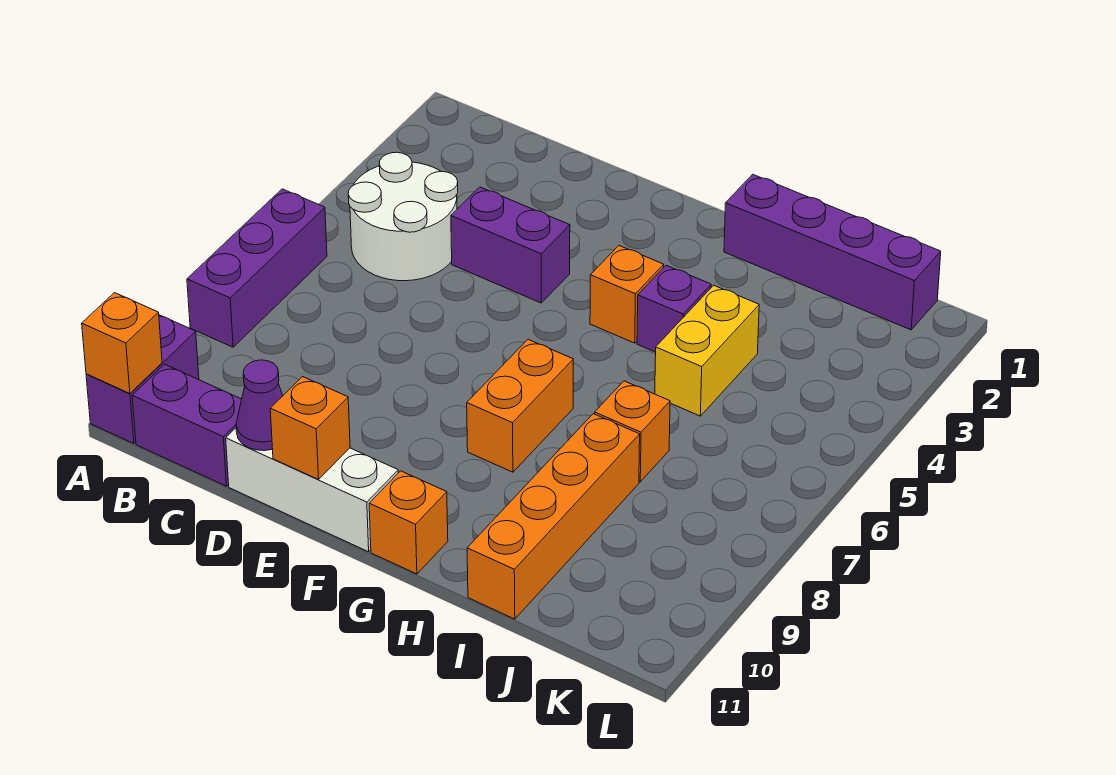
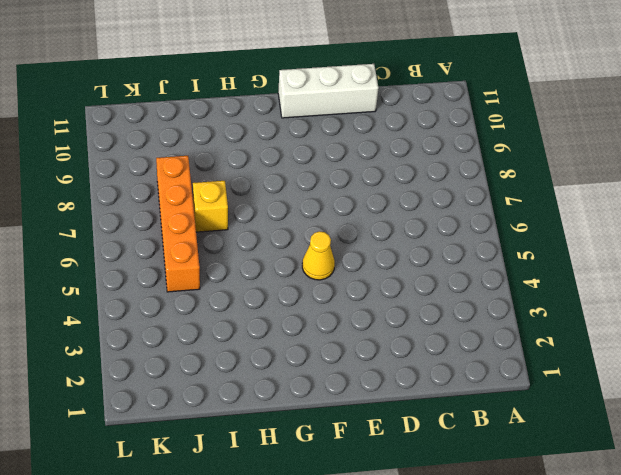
yellow cone F5 level 1 -> none
yellow brick I7 level 1 -> orange brick I7 level 1
orange brick J5:J8 level 1 -> orange brick I8:I11 level 1
none -> purple brick A6:A8 level 1
none -> purple brick A10:A11 level 1
none -> white round brick B4:C5 level 1

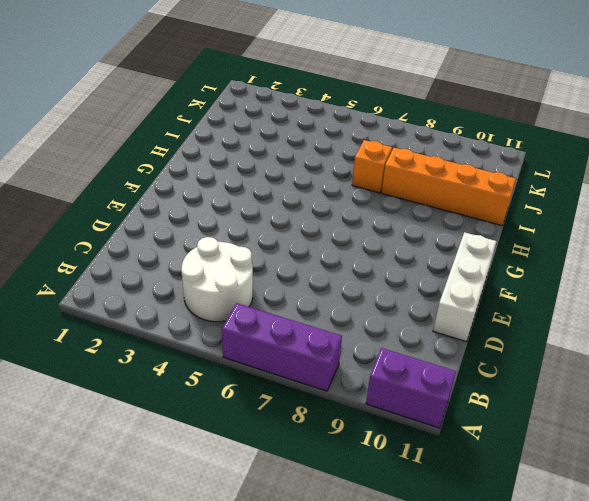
none -> purple brick B11:C11 level 1
none -> purple brick D4:E4 level 1
none -> orange brick G4 level 1

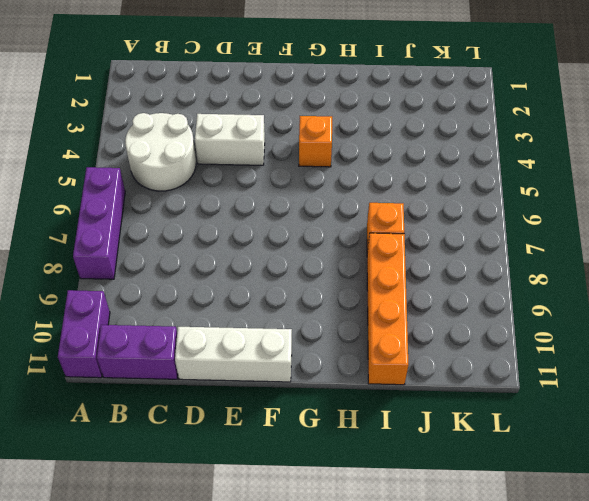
white brick D4:E4 level 1 -> purple brick D4:E4 level 1
none -> orange brick G7:G8 level 1
none -> orange brick G11 level 1
none -> purple brick H1:K1 level 1

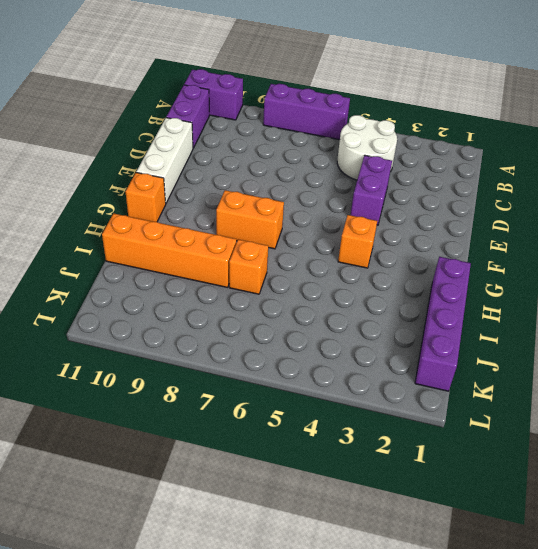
none -> purple brick H4 level 1
none -> yellow brick I4:I5 level 1
none -> orange brick A11 level 2

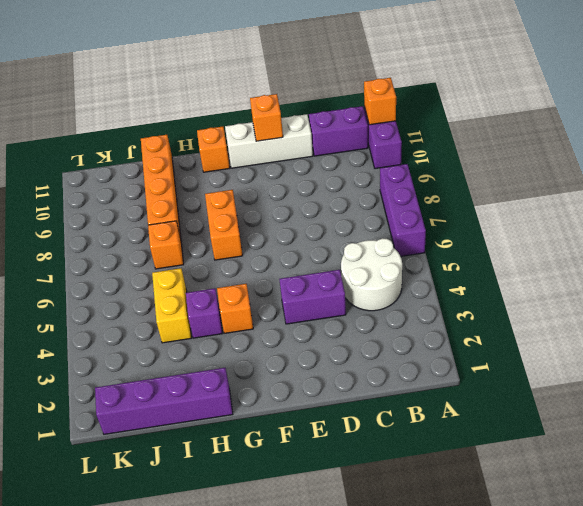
none -> purple cone D11 level 2

